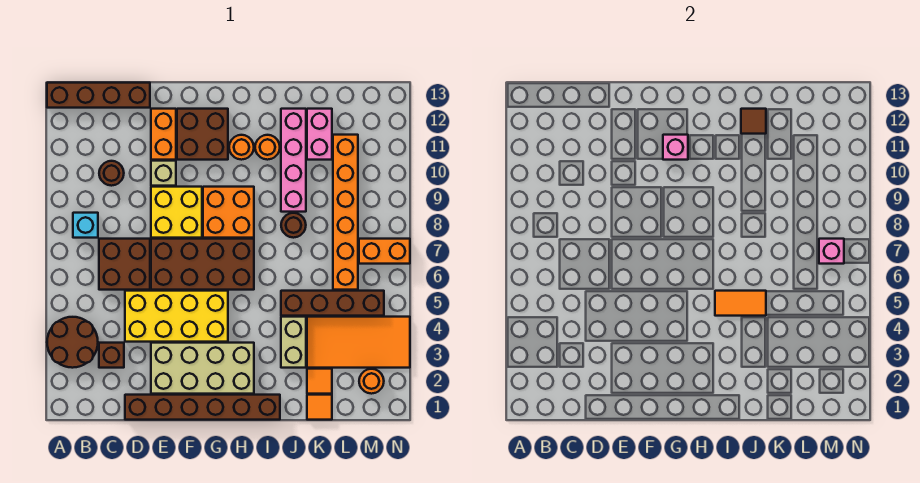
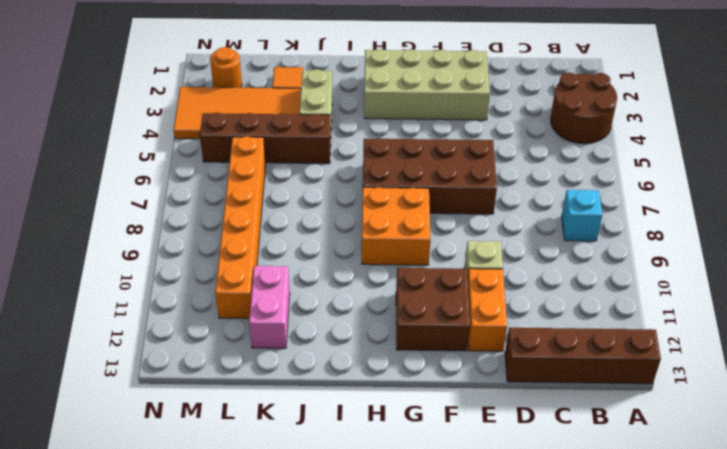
none -> brown brick C3 level 1
none -> brown brick C6:D7 level 1
none -> brown round brick C10 level 1
none -> brown brick D1:I1 level 1

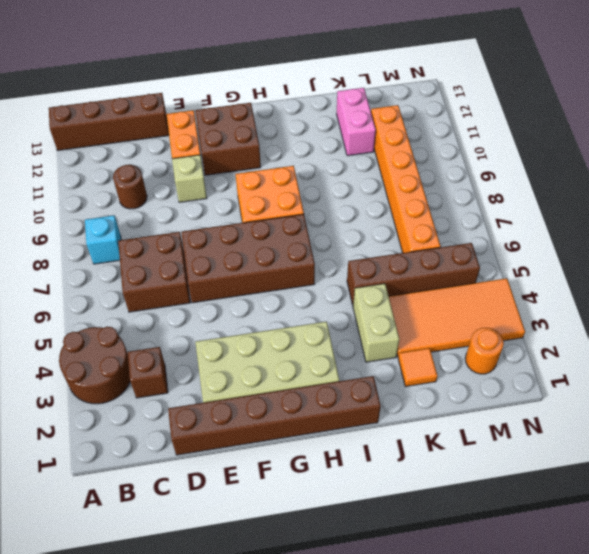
none -> yellow brick D4:G5 level 1
none -> yellow brick E8:F9 level 1
none -> orange round brick H11 level 1
none -> orange round brick I11 level 1

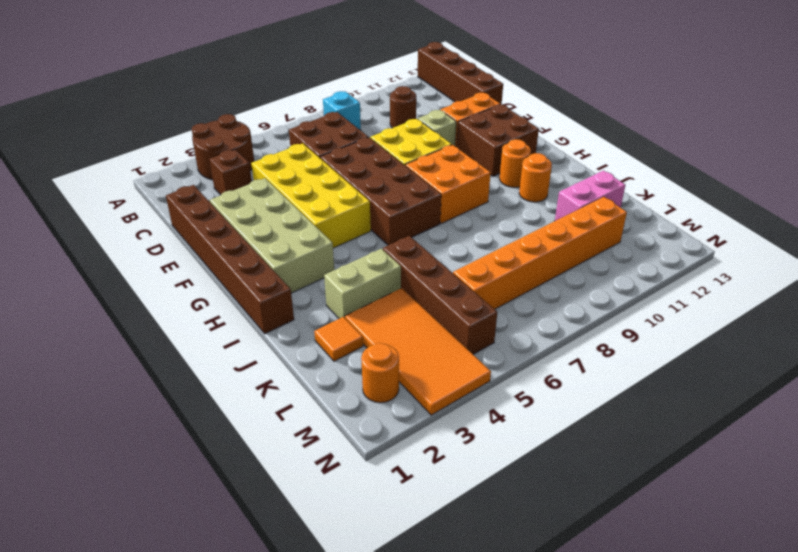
none -> brown round brick J8 level 1
none -> pink brick J9:J12 level 1
none -> orange tile K1 level 1
none -> orange brick M7:N7 level 1

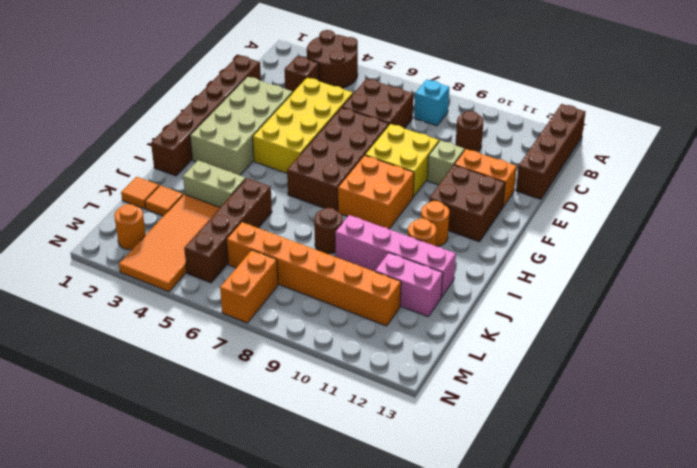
none -> pink brick G11 level 2
none -> orange tile I5:J5 level 2
none -> brown tile J12 level 2
none -> pink brick M7 level 2

